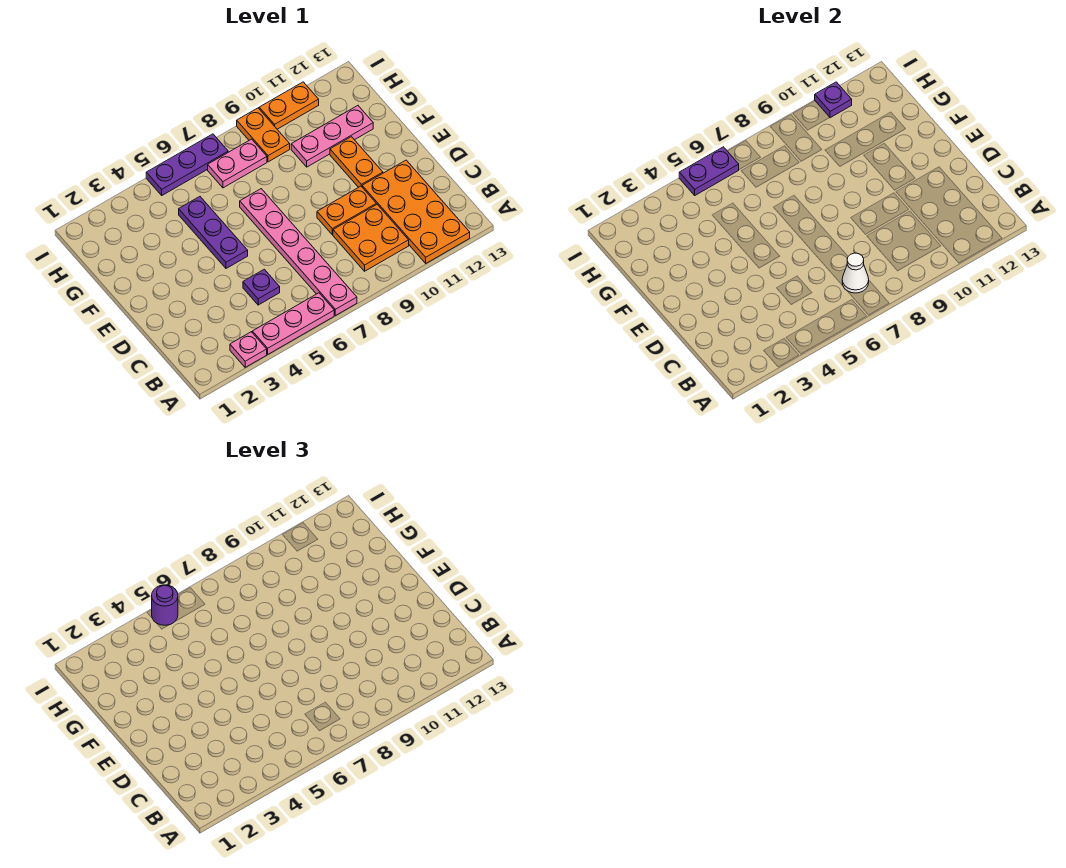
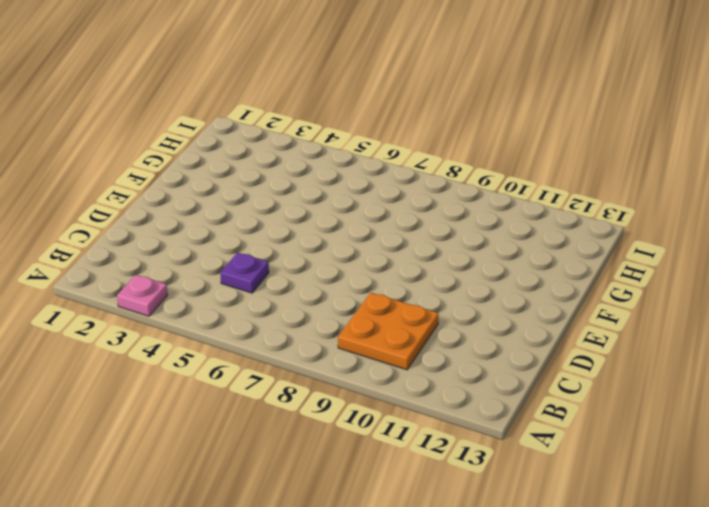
none -> pink plate A4:A6 level 1
none -> pink plate A7:F7 level 1
none -> orange plate A11:D12 level 1

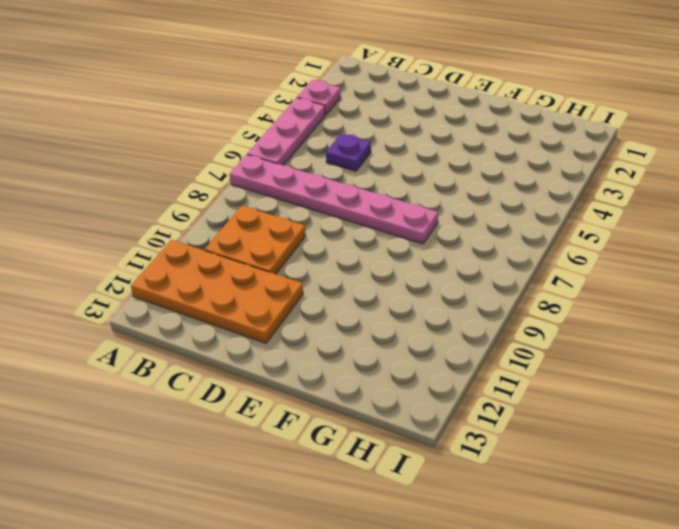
none -> orange plate D9:D10 level 1
none -> purple plate E5:G5 level 1
none -> orange plate E11:F11 level 1

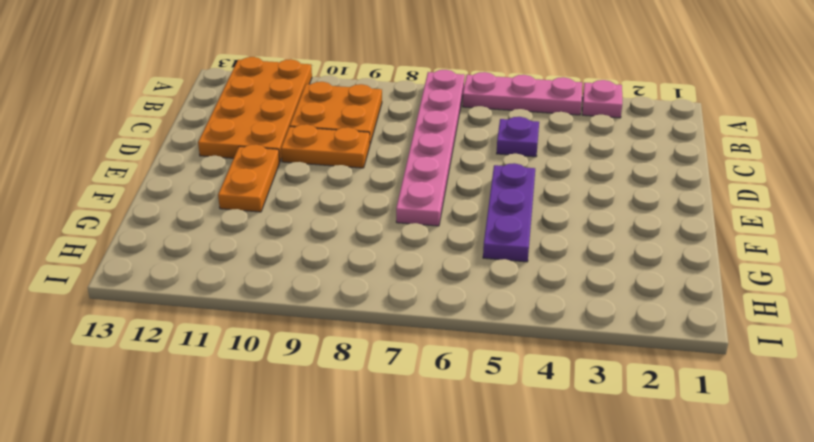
none -> pink plate G10:G12 level 1
none -> pink plate H7:H8 level 1
none -> orange plate H9:I9 level 1

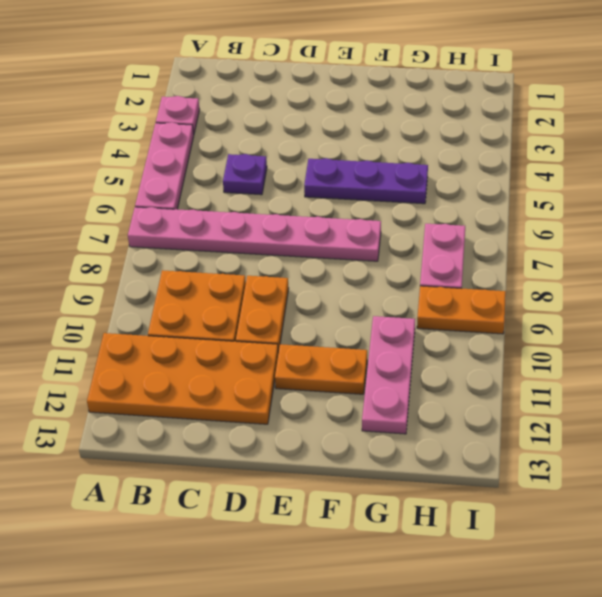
none -> purple plate I5:I7 level 1
none -> orange plate I10:I11 level 1
none -> white cone B7 level 2

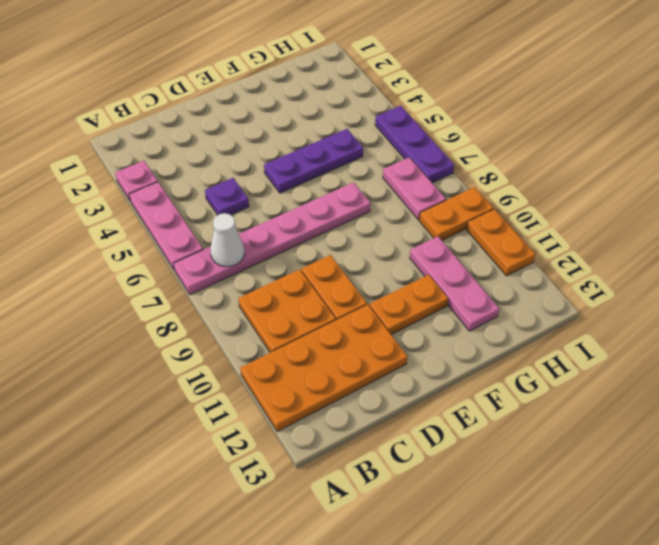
none -> purple plate I5:I6 level 2
none -> purple plate I11 level 2
none -> purple round brick I5 level 3

